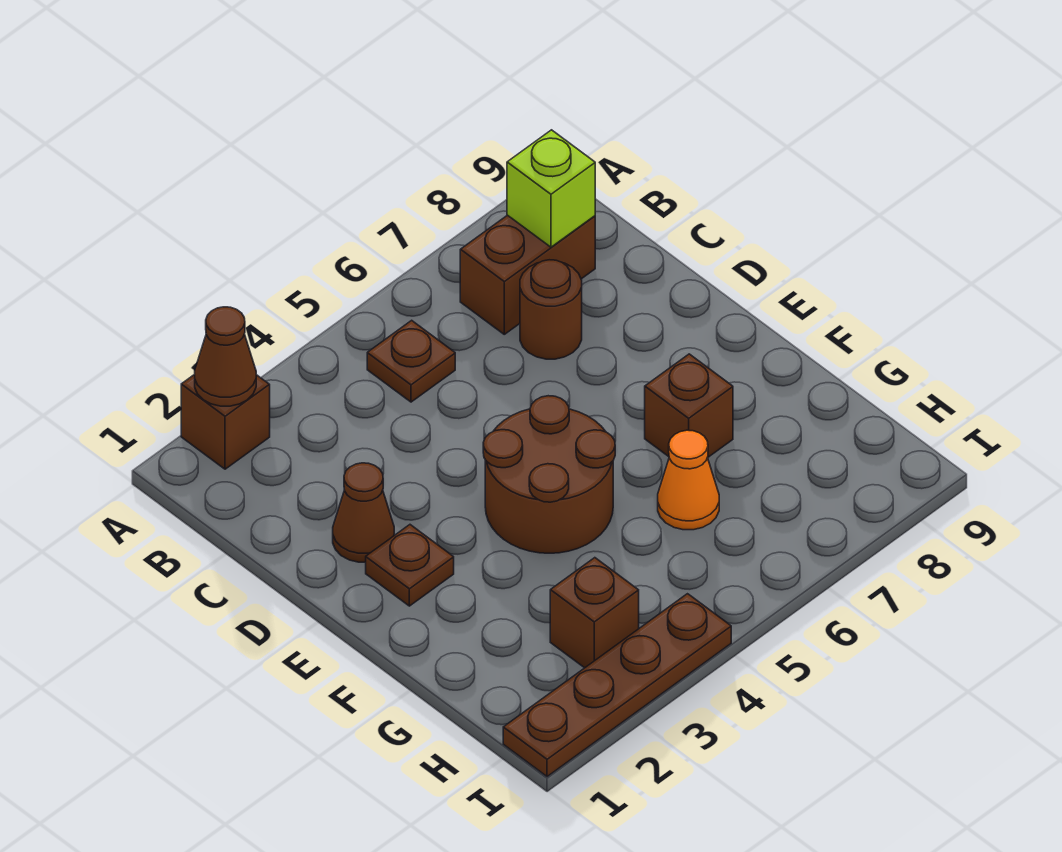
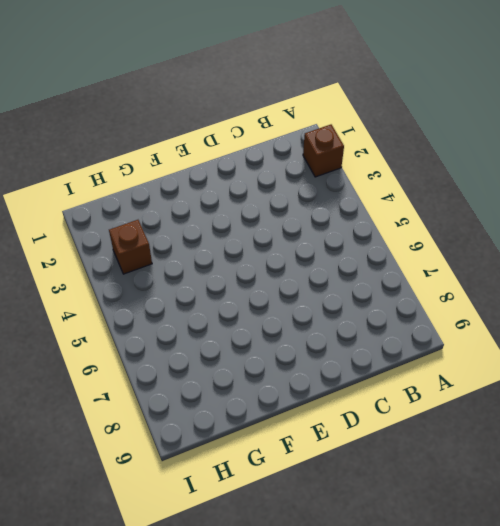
none -> brown plate B5 level 1
none -> brown brick B7:B8 level 1
none -> brown round brick C7 level 1

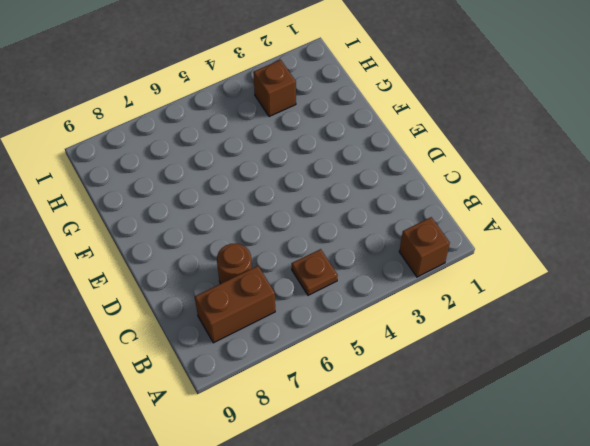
none -> brown cone D2 level 1
none -> brown plate E2 level 1
none -> brown round brick E4:F5 level 1

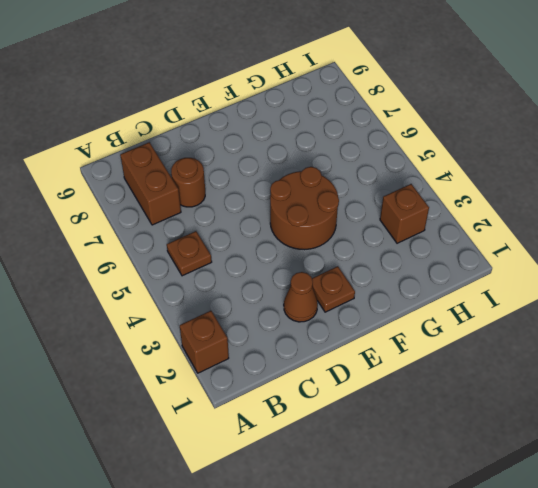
none -> brown brick F7 level 1
none -> orange cone G6 level 1
none -> brown plate I1:I4 level 1

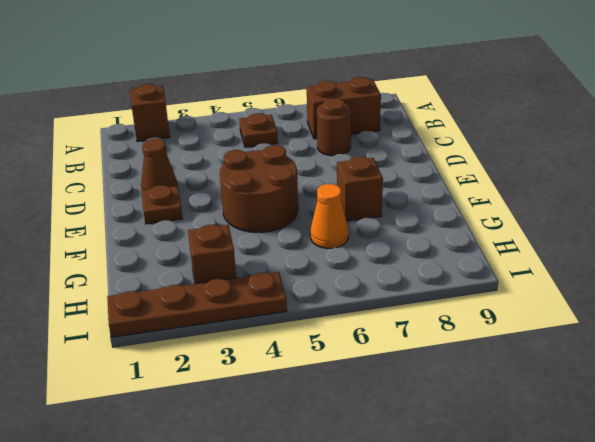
none -> brown cone A2 level 2
none -> lime brick B8 level 2

